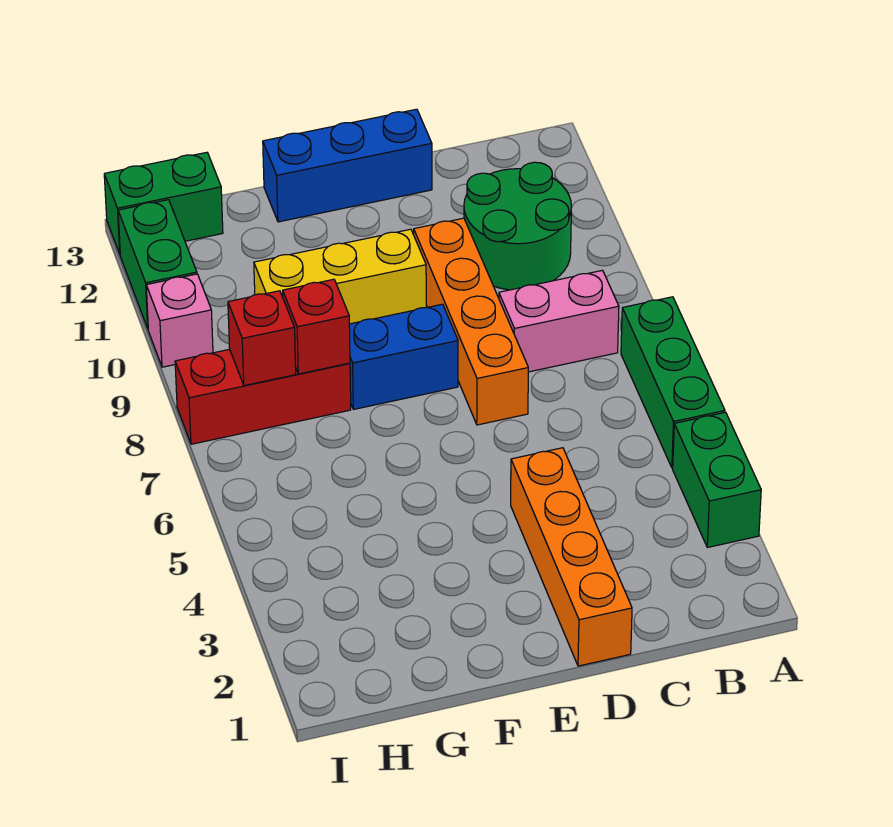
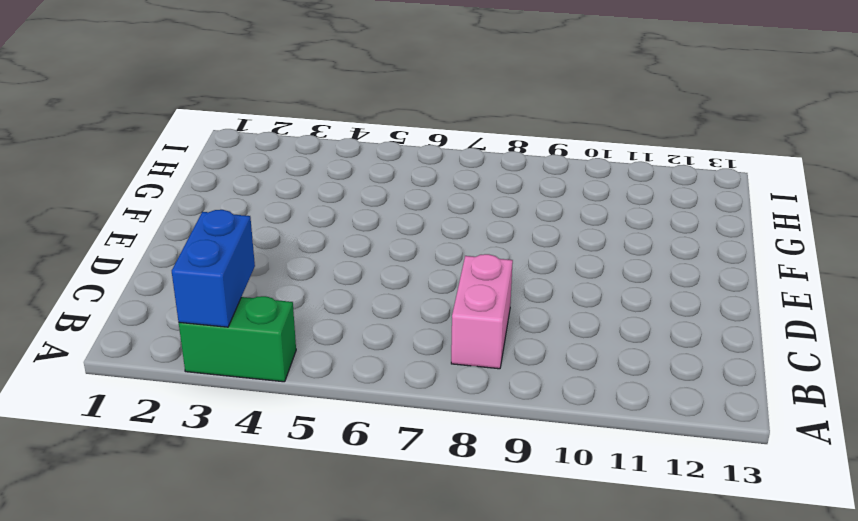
blue brick A3:B3 level 2 -> blue brick E8:F8 level 1
none -> green brick A5:A7 level 1
none -> green round brick B10:C11 level 1
none -> orange brick D1:D4 level 1

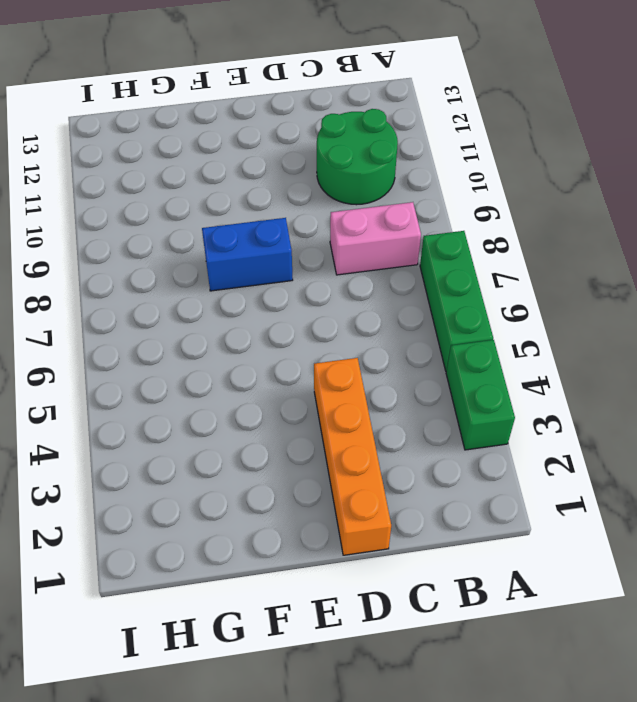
none -> orange brick D7:D10 level 1
none -> blue brick D13:F13 level 1
none -> yellow brick E10:G10 level 1

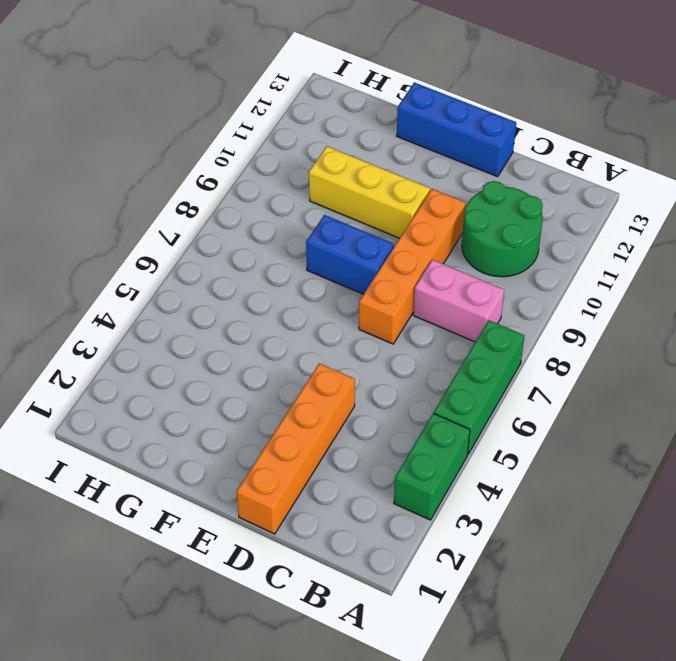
none -> red brick G8:I8 level 1
none -> green brick H13:I13 level 1
none -> pink brick I10 level 1

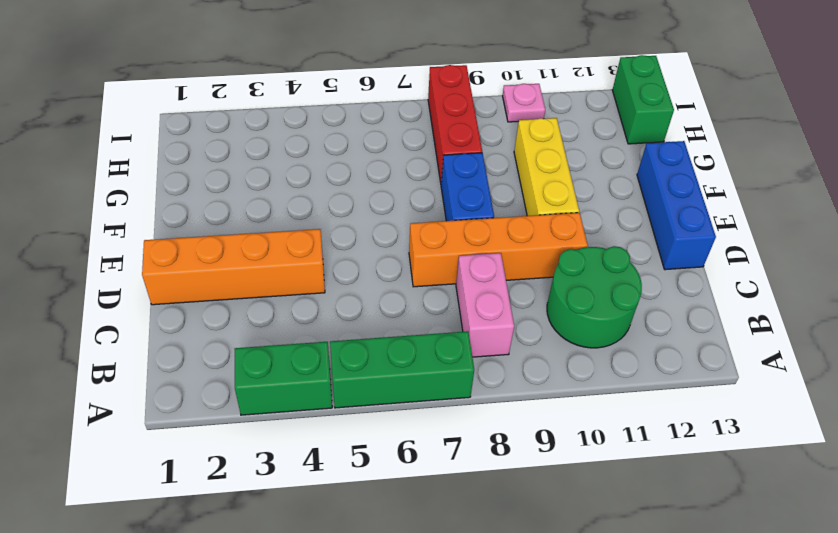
pink plate I10 level 1 -> pink brick I10 level 1
none -> green brick I11:I12 level 1
none -> red brick G8 level 2
none -> red brick H8 level 2

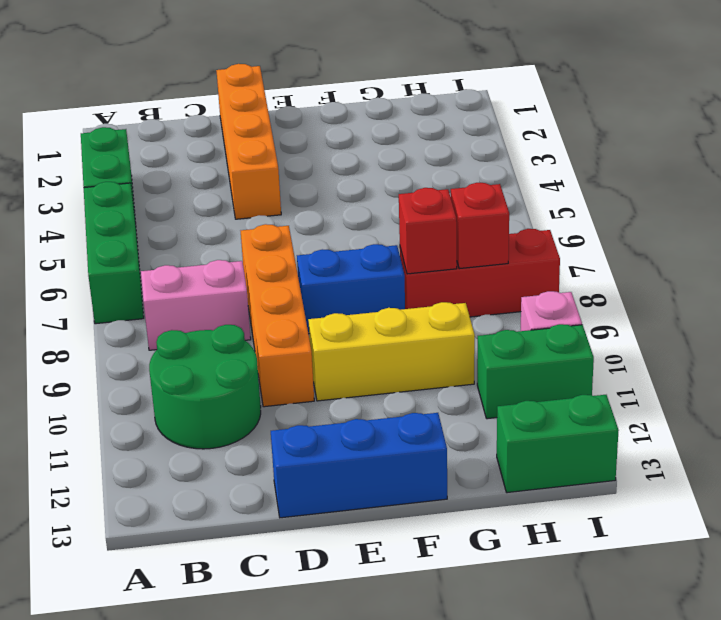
green brick H11:I11 level 1 -> green brick I11:I12 level 1

